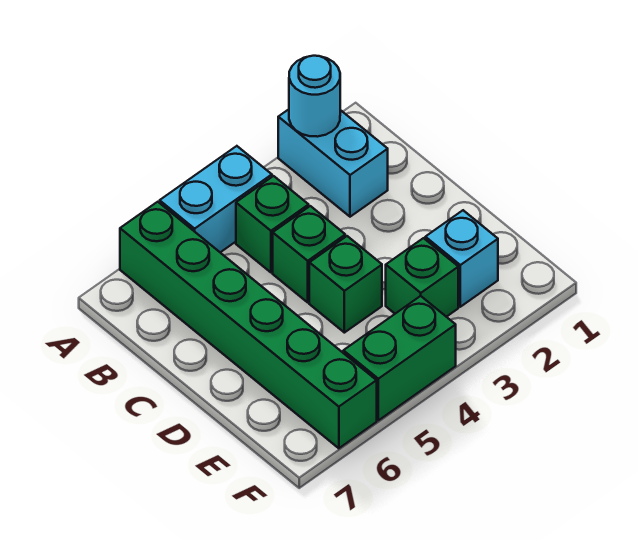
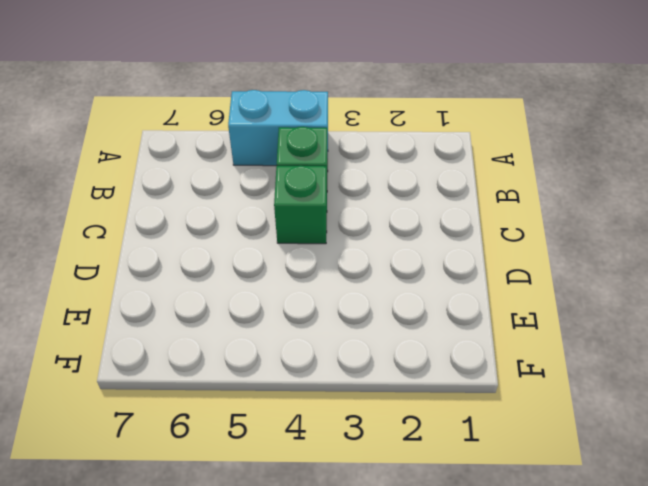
none -> cyan brick A2:B2 level 1
none -> green brick A6:F6 level 1

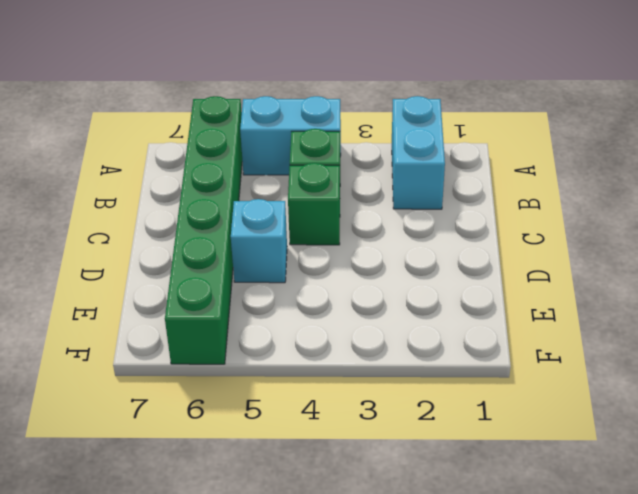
cyan brick D5 level 1 -> cyan brick E2 level 1
none -> green brick D4 level 1
none -> green brick E3 level 1

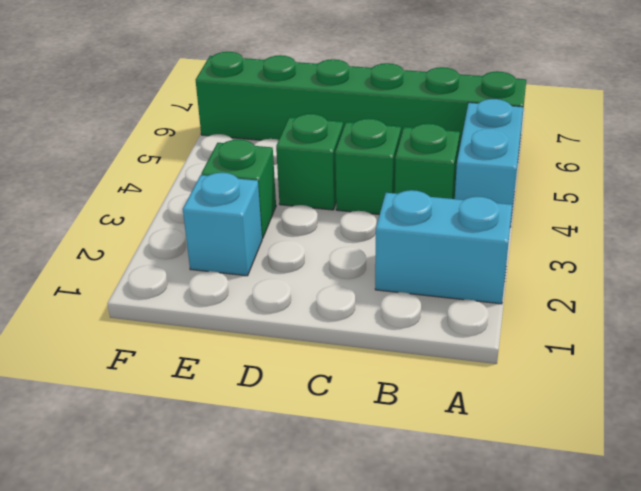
none -> green brick F4:F5 level 1
none -> cyan round brick A2 level 2

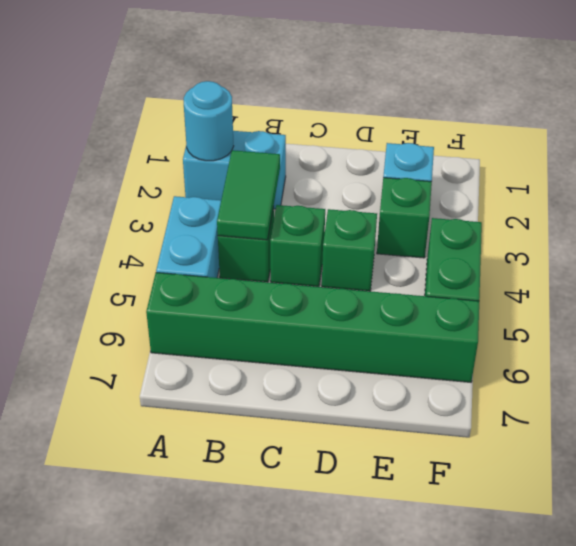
green tile B3:B4 level 2 -> none

